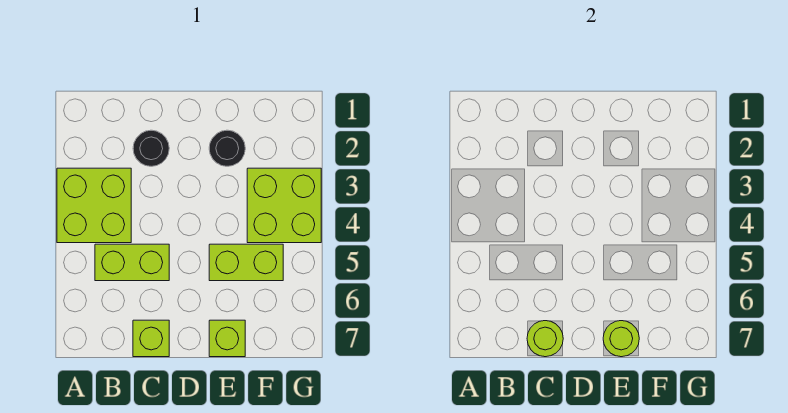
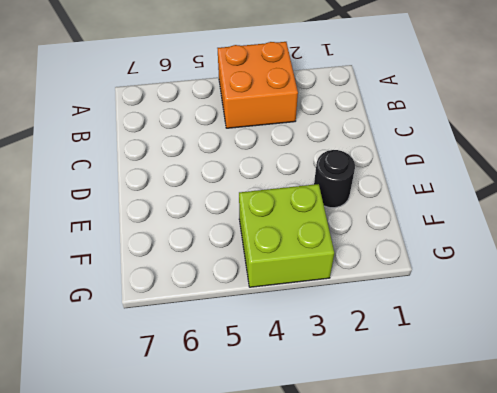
orange brick A3:B4 level 1 -> lime brick A3:B4 level 1
none -> lime brick B5:C5 level 1
none -> black round brick C2 level 1

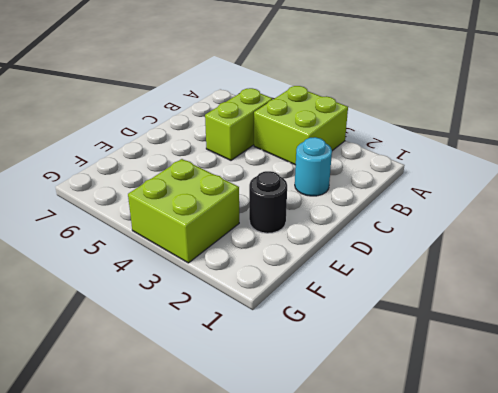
cyan round brick C2 level 1 -> black round brick C2 level 1
none -> lime brick C7 level 1
none -> lime brick E5:F5 level 1

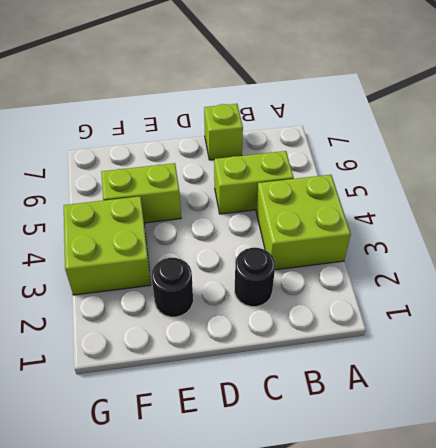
none -> lime brick E7 level 1
none -> lime round brick C7 level 2

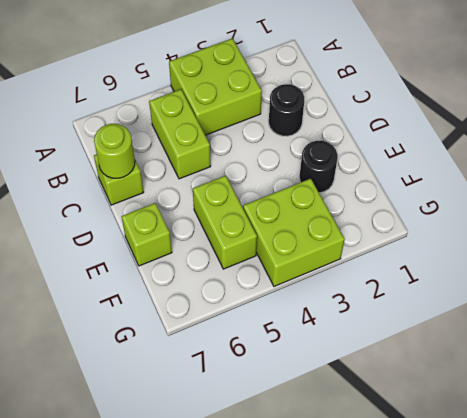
none -> lime round brick E7 level 2

